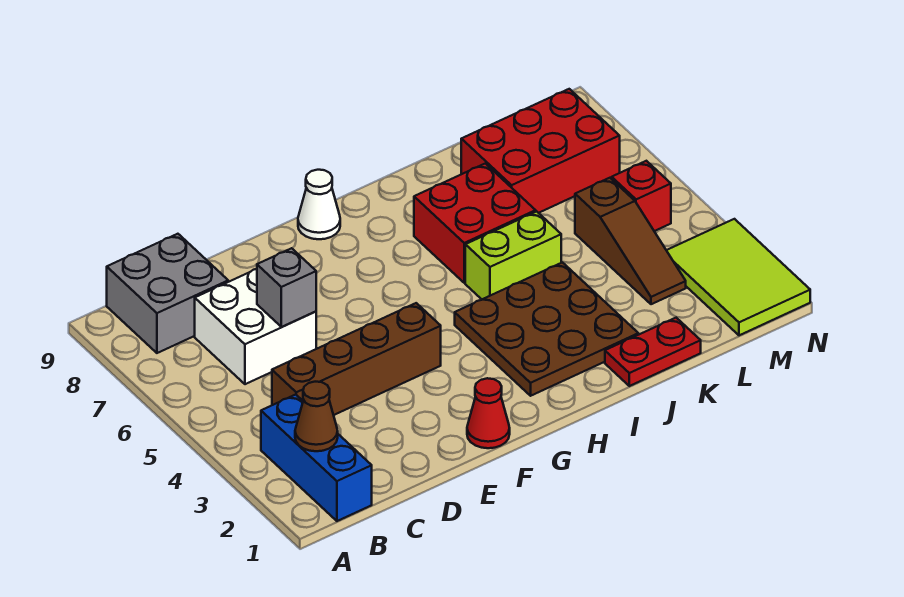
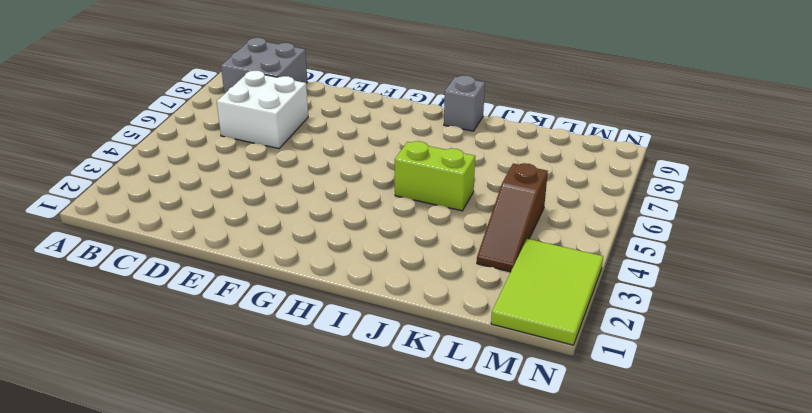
grey brick I9 level 1 -> grey brick D6 level 2
none -> blue brick B1:B3 level 1
none -> brown brick C4:F4 level 1
none -> red cone F1 level 1

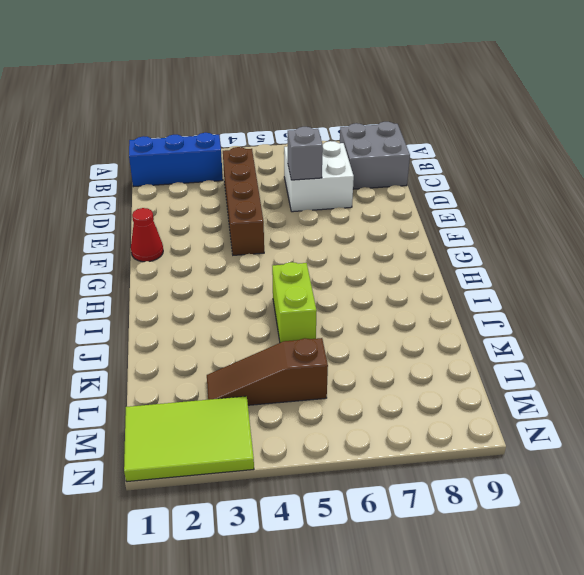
none -> white cone G9 level 1
none -> brown plate H2:J4 level 1
none -> red brick I6:J7 level 1

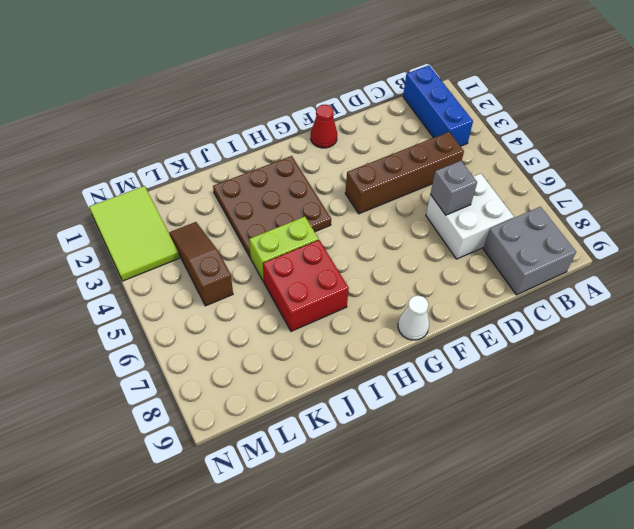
none -> red plate J1:K1 level 1
none -> red brick K7:M8 level 1
none -> red brick M5 level 1

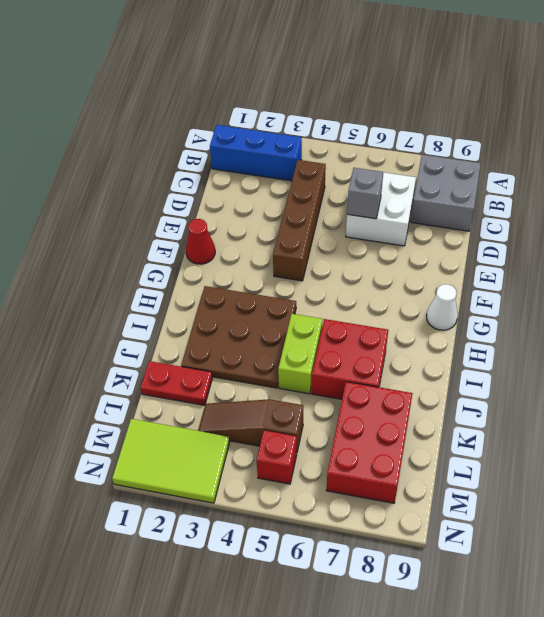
red plate K1:K2 level 1 -> red plate J1:K1 level 1
none -> brown cone B2 level 2

